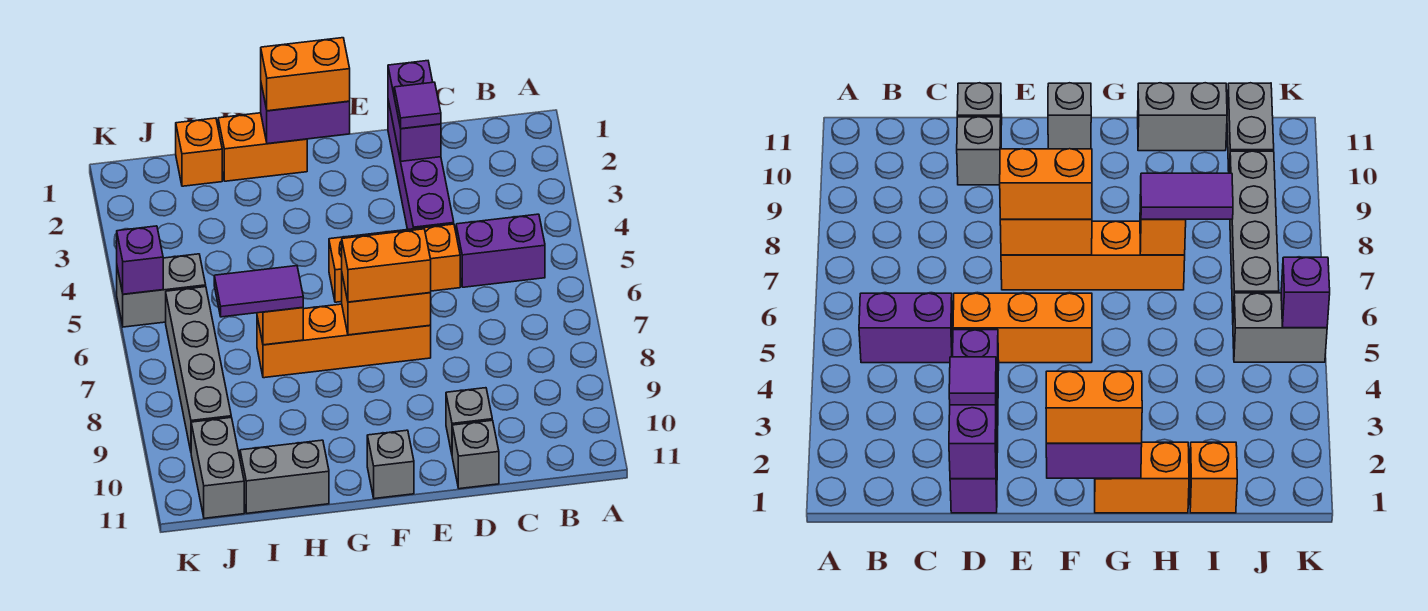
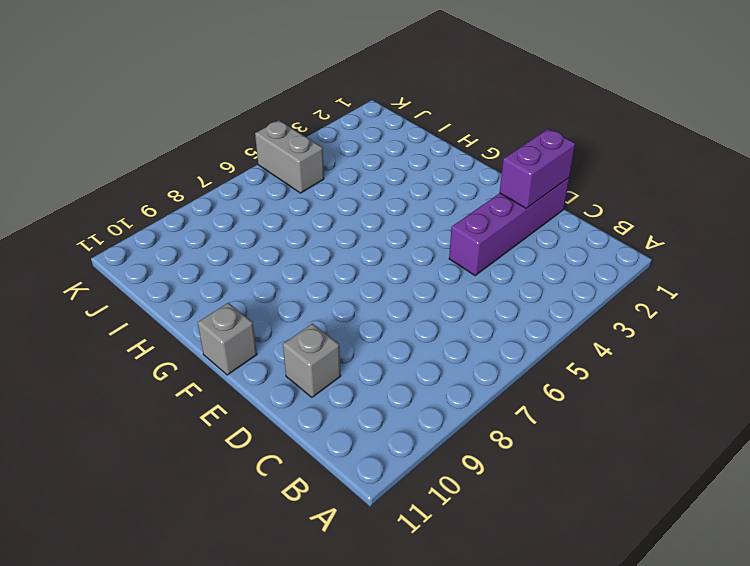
none -> purple brick B5:C5 level 1
none -> orange brick D5:F5 level 1
none -> grey brick D11 level 1

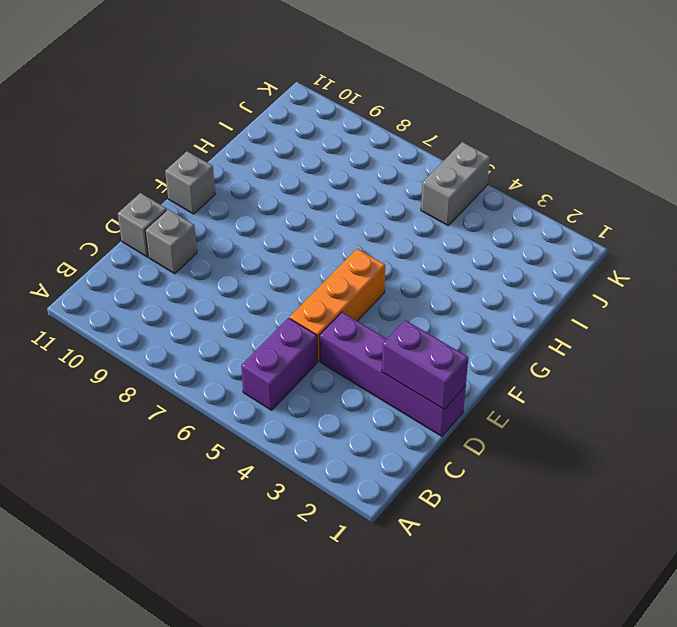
none -> orange brick E7:H7 level 1
none -> orange brick G1:H1 level 1
none -> grey brick H11:I11 level 1

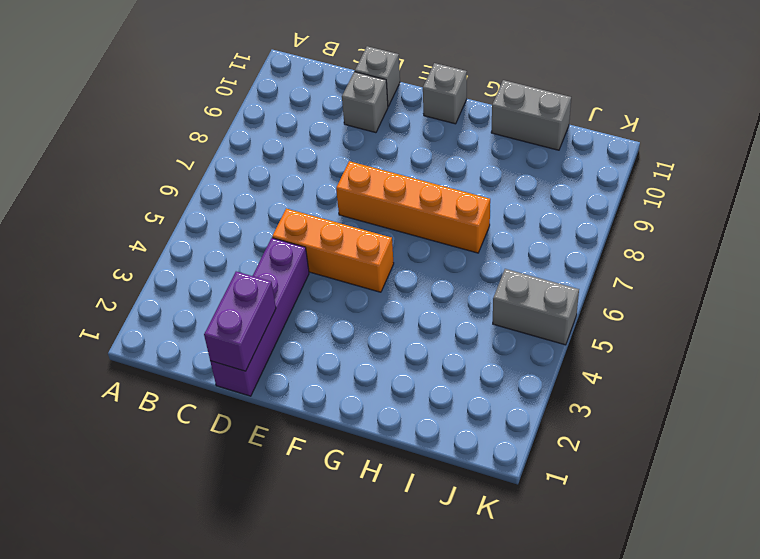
none -> purple brick B5:C5 level 1
none -> orange brick G1:H1 level 1
none -> orange brick I1 level 1

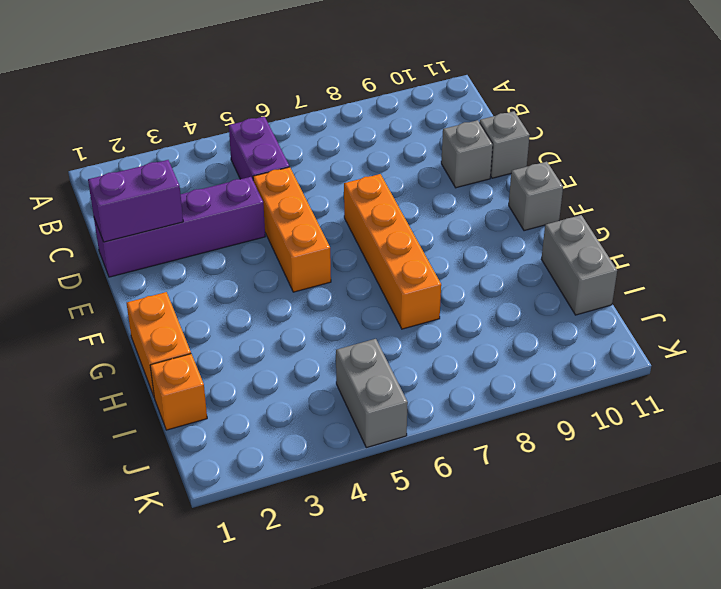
none -> grey brick J6:J9 level 1
none -> grey brick J10:J11 level 1
none -> orange brick E7:F7 level 2

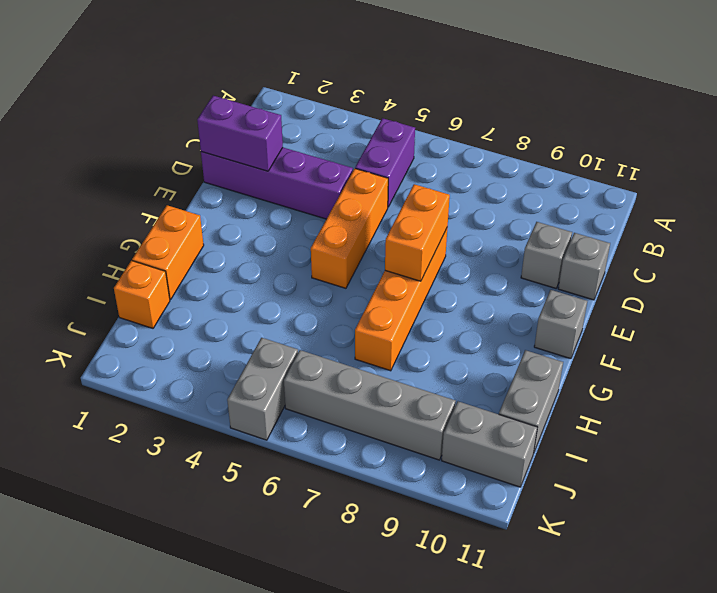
none -> purple brick F1:G1 level 2
none -> orange brick H7 level 2
none -> purple brick K5 level 2

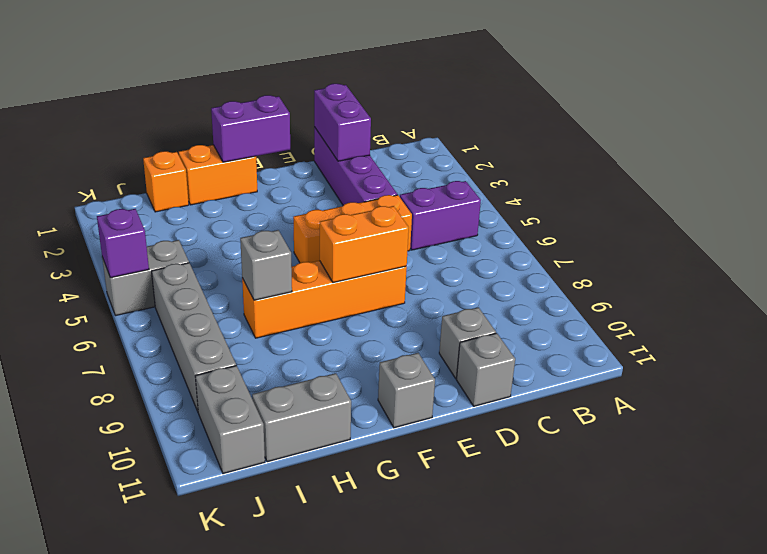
grey brick H7 level 2 -> orange brick H7 level 2
none -> purple tile D2 level 3
none -> orange brick E7:F7 level 3
none -> orange brick F1:G1 level 3

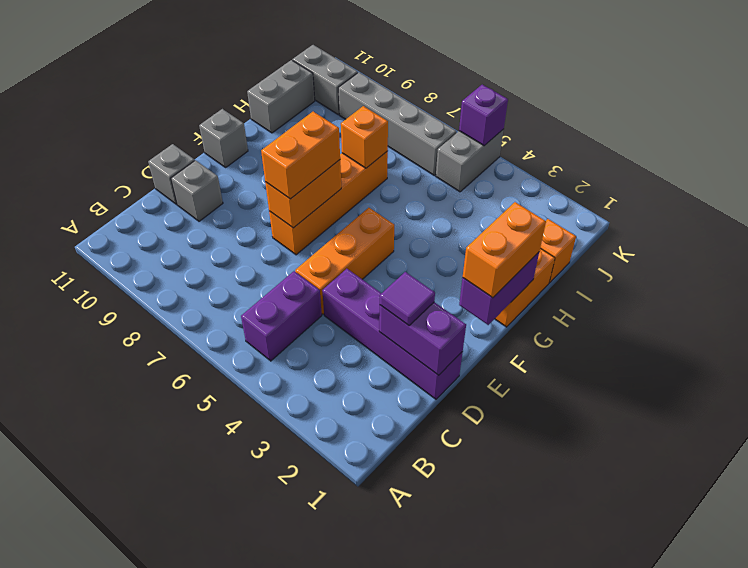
none -> purple tile H7:I7 level 3

